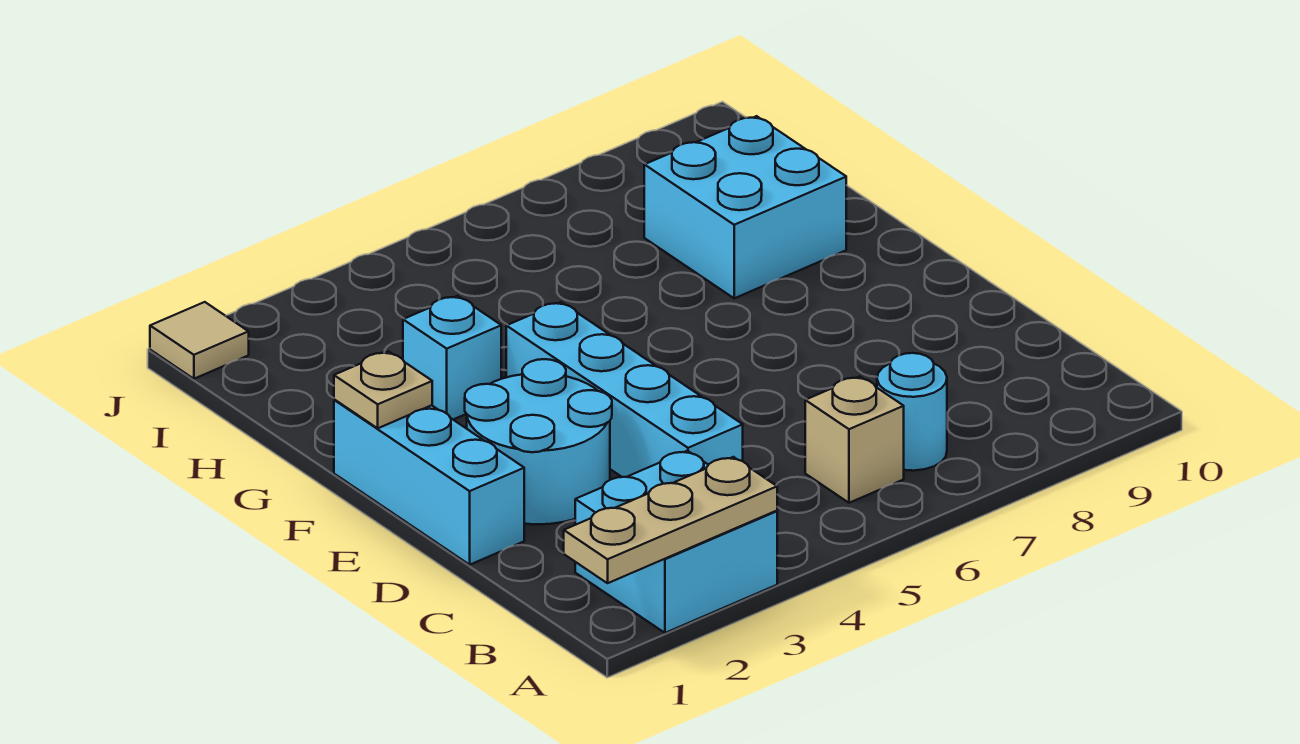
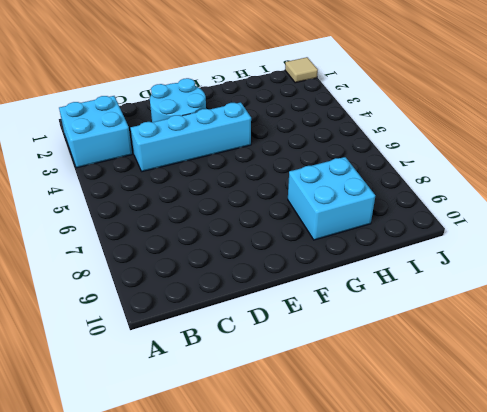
none -> tan brick B6 level 1
none -> cyan round brick B7 level 1

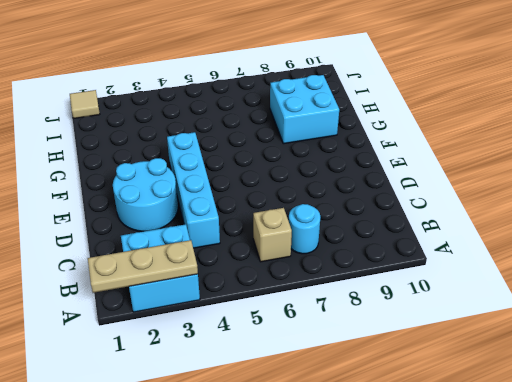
none -> cyan brick D1:F1 level 1
none -> cyan brick G3 level 1

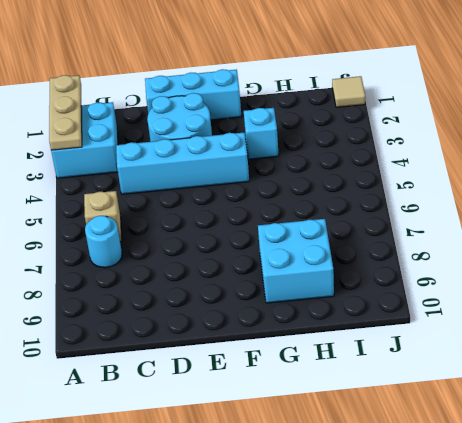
none -> tan plate F1 level 2

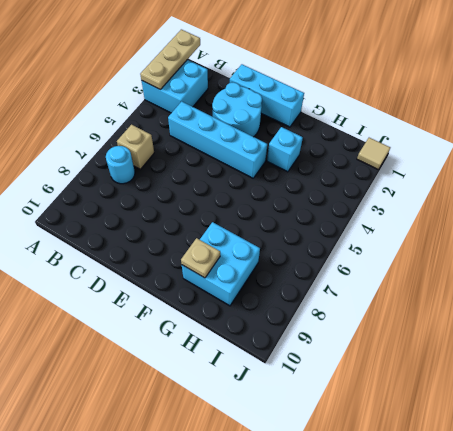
tan plate G9 level 2 -> tan plate F1 level 2

